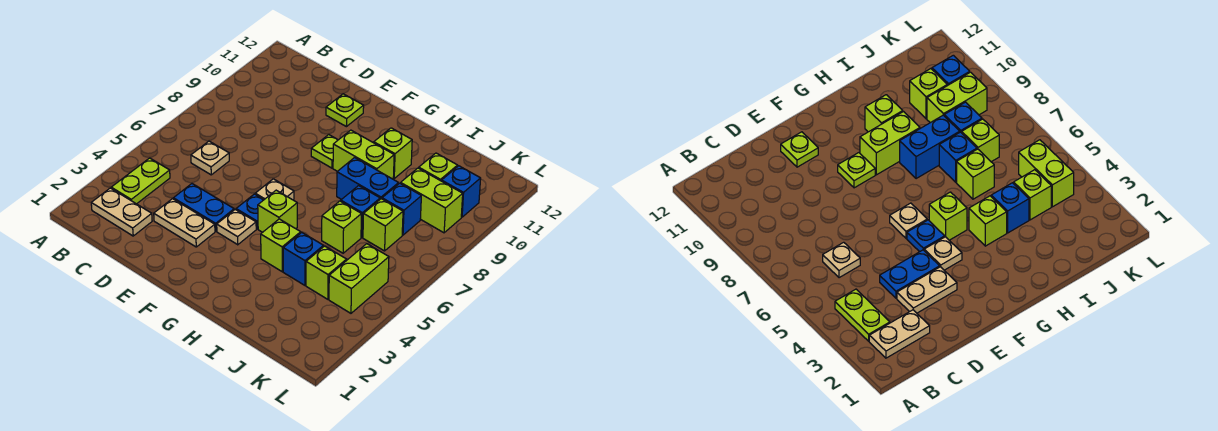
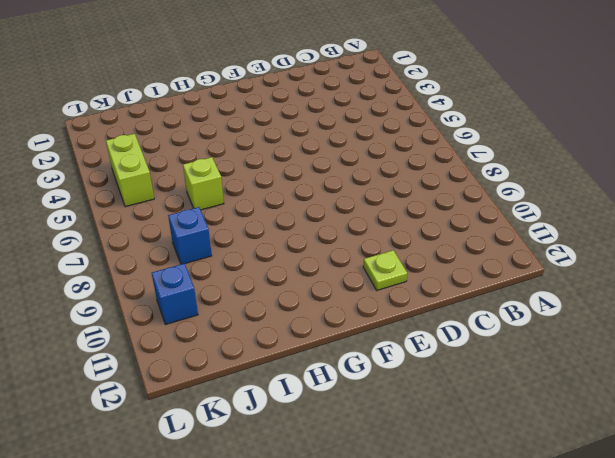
none -> tan plate B2:C2 level 1
none -> lime plate B3:B4 level 1
none -> tan plate C6 level 1

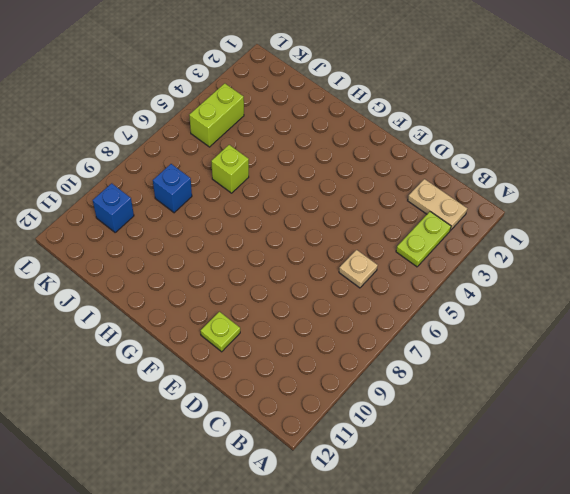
none -> tan plate D3:E3 level 1
none -> blue plate D4:E4 level 1
none -> tan plate F4 level 1

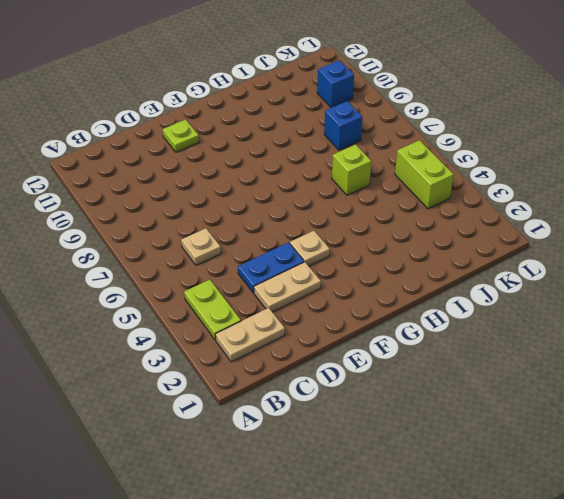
none -> blue plate F5 level 1
none -> tan plate F6 level 1
none -> lime plate F9 level 1

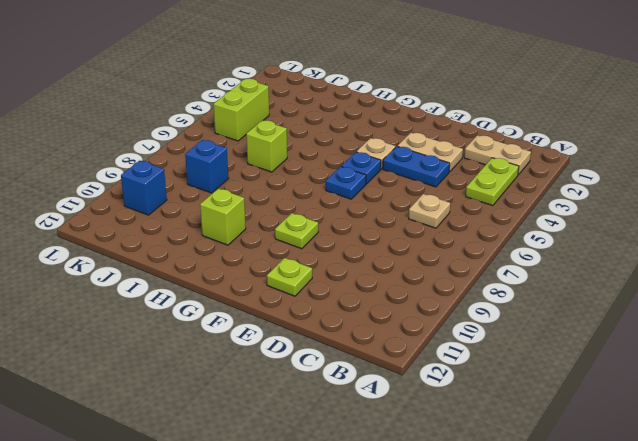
blue plate F6 level 1 -> tan plate F6 level 1
none -> lime brick G5 level 1
none -> lime brick G9:H9 level 1
none -> lime brick H4 level 1

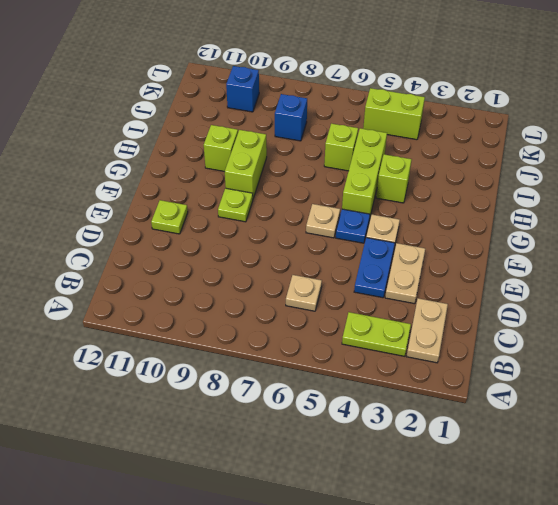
lime brick G5:I5 level 1 -> lime brick G5 level 1
none -> blue brick H8:I8 level 1
none -> blue brick I4 level 1
none -> blue brick I7 level 1

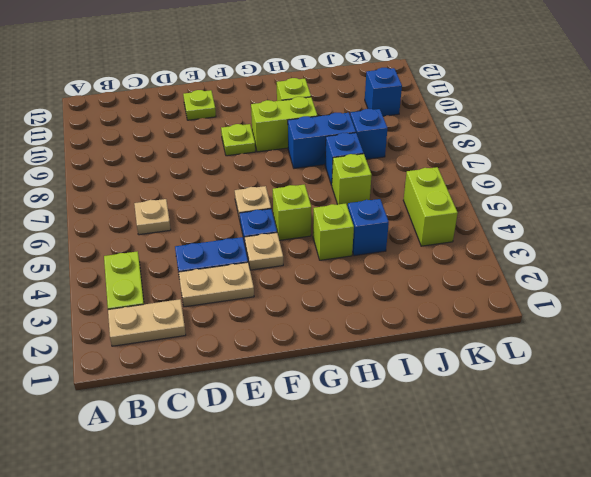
none -> lime brick J4 level 1
none -> lime brick J7 level 1
none -> lime brick J9:K9 level 1

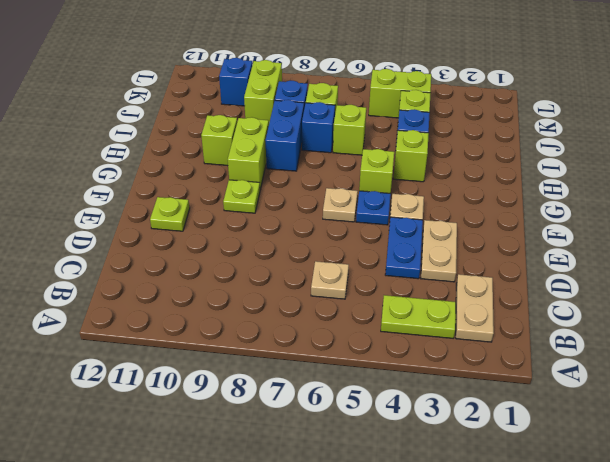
none -> lime brick J10 level 1

